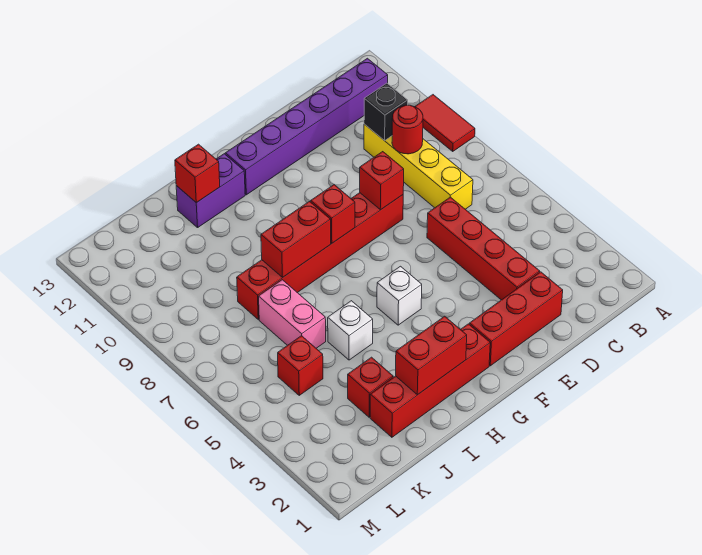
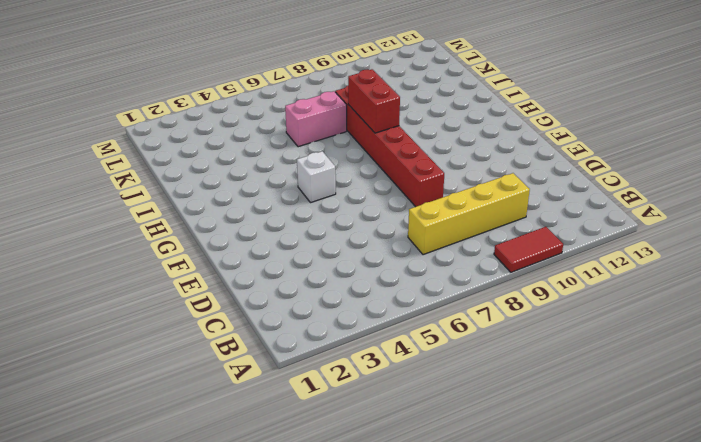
none -> purple brick B12:G12 level 1
none -> red brick D2:F2 level 1
none -> red brick D3:D6 level 1

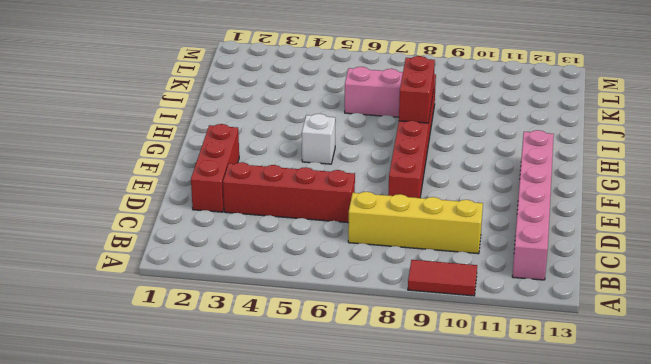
pink brick B12:G12 level 1 -> purple brick B12:G12 level 1
none -> red brick G2:J2 level 1
none -> purple brick H12:I12 level 1
none -> white brick I5 level 1

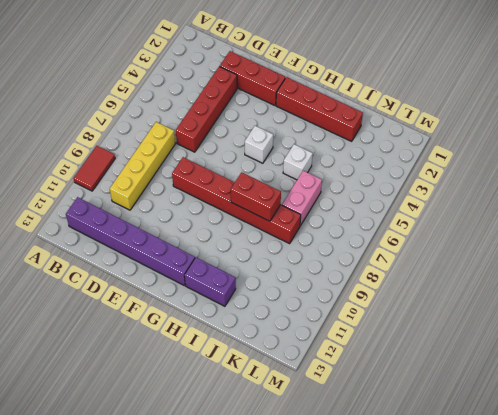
none -> red brick J3 level 1
none -> red brick K5 level 1
none -> red round brick C9 level 2

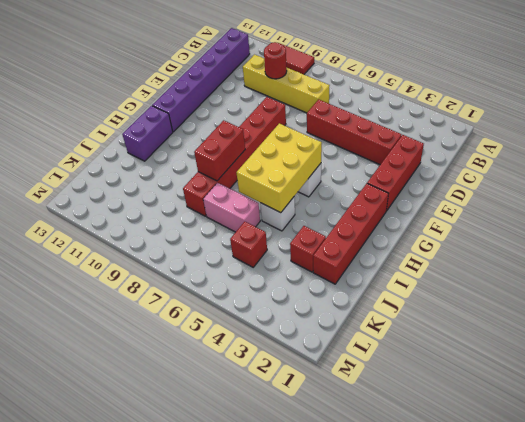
yellow brick G5:I6 level 2 -> none
none -> black brick C10 level 2
none -> red brick E8 level 2
none -> red brick G8 level 2

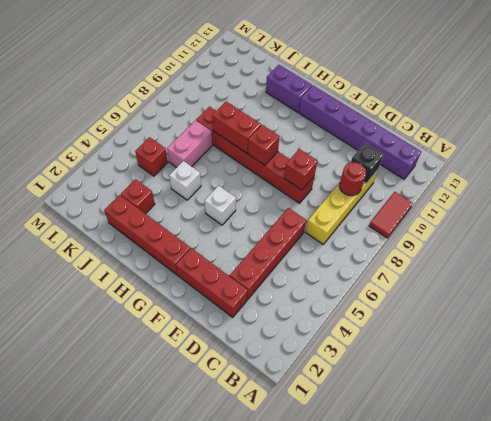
none -> red brick H2:I2 level 2
none -> red brick I12 level 2

